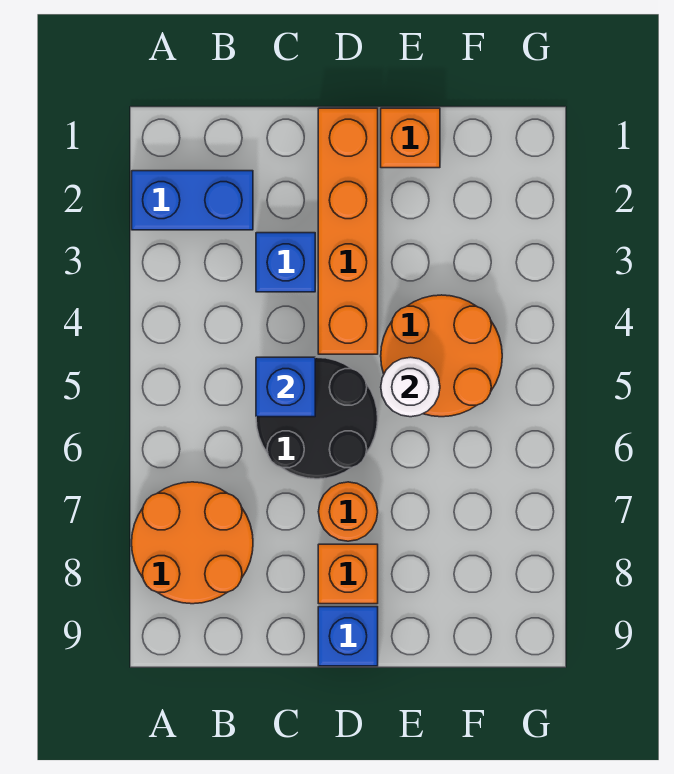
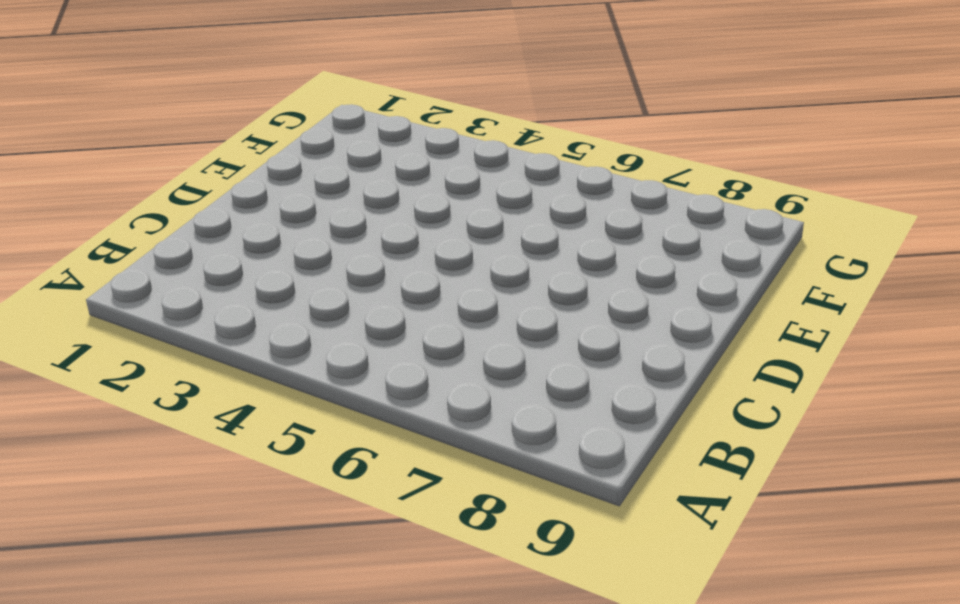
none -> blue brick A2:B2 level 1
none -> orange round brick A7:B8 level 1
none -> blue brick C3 level 1

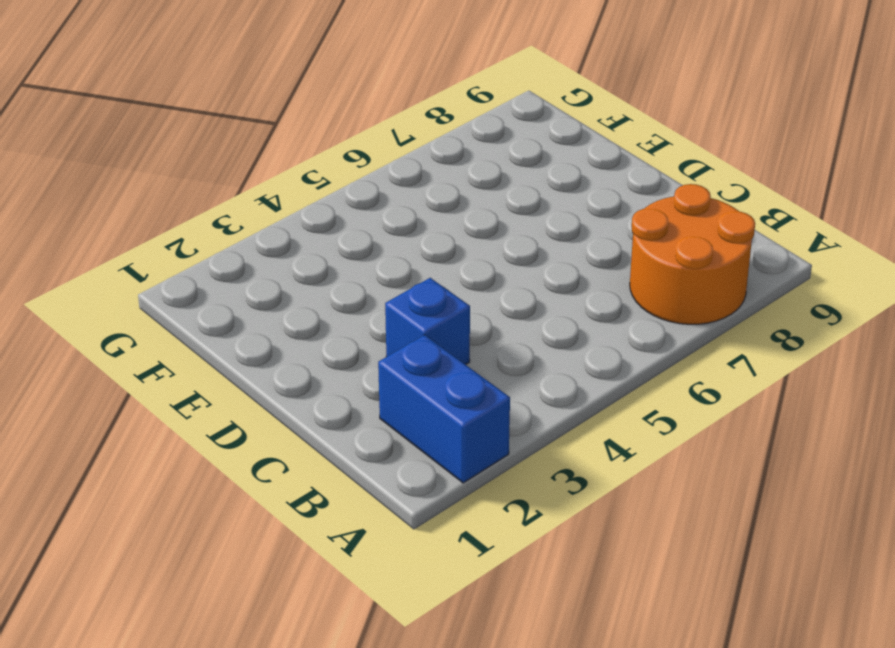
none -> black round brick C5:D6 level 1
none -> orange brick D1:D4 level 1
none -> orange round brick D7 level 1

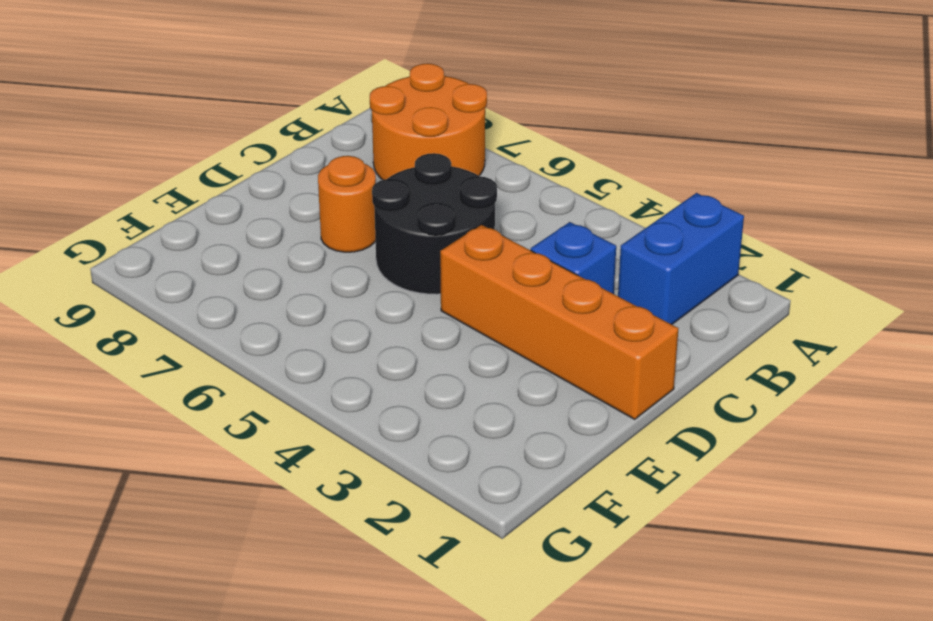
none -> orange brick D8 level 1
none -> blue brick D9 level 1
none -> orange brick E1 level 1

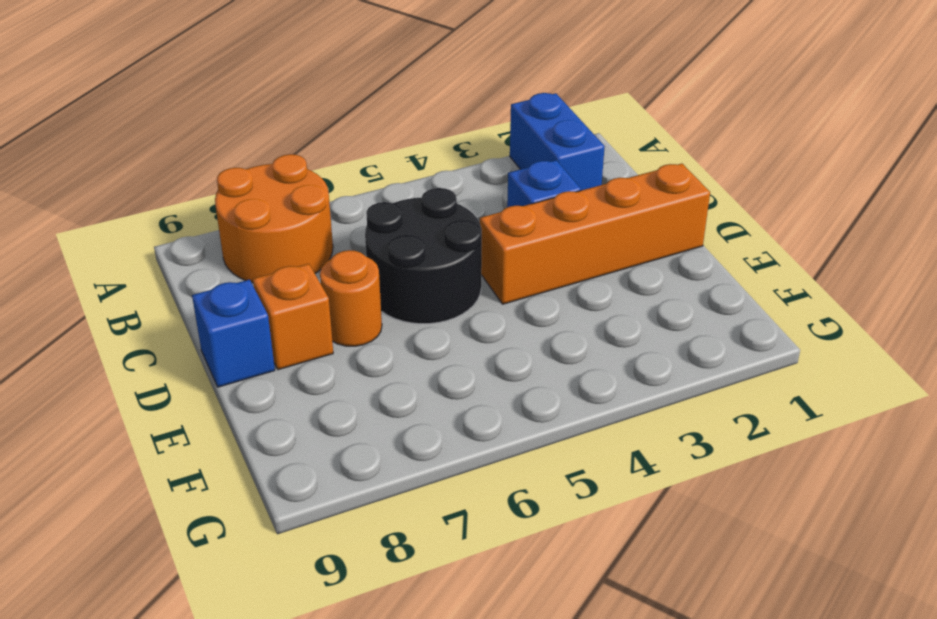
none -> orange brick E1 level 1
none -> orange round brick E4:F5 level 1
none -> blue brick C5 level 2

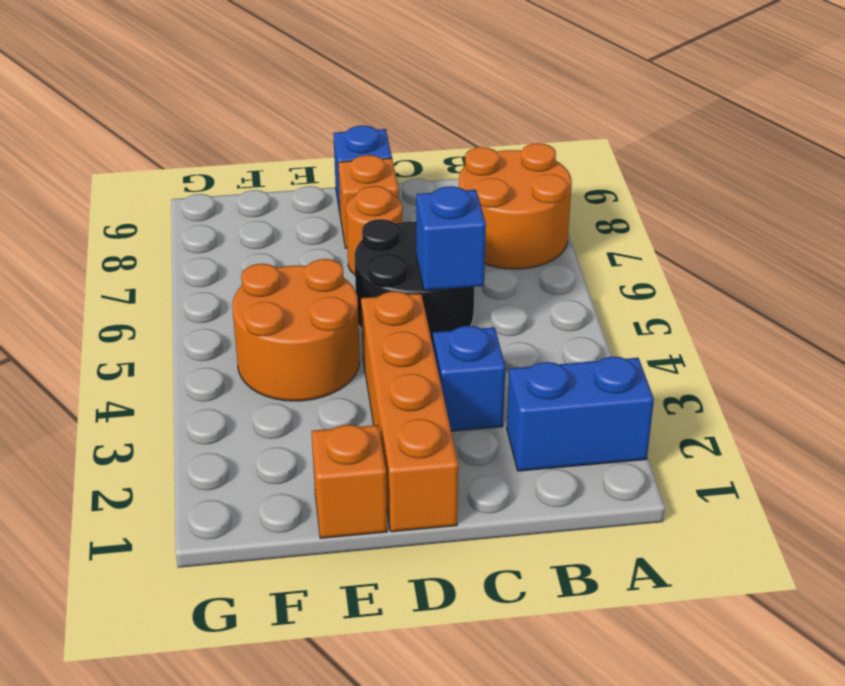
none -> white round brick E5 level 2

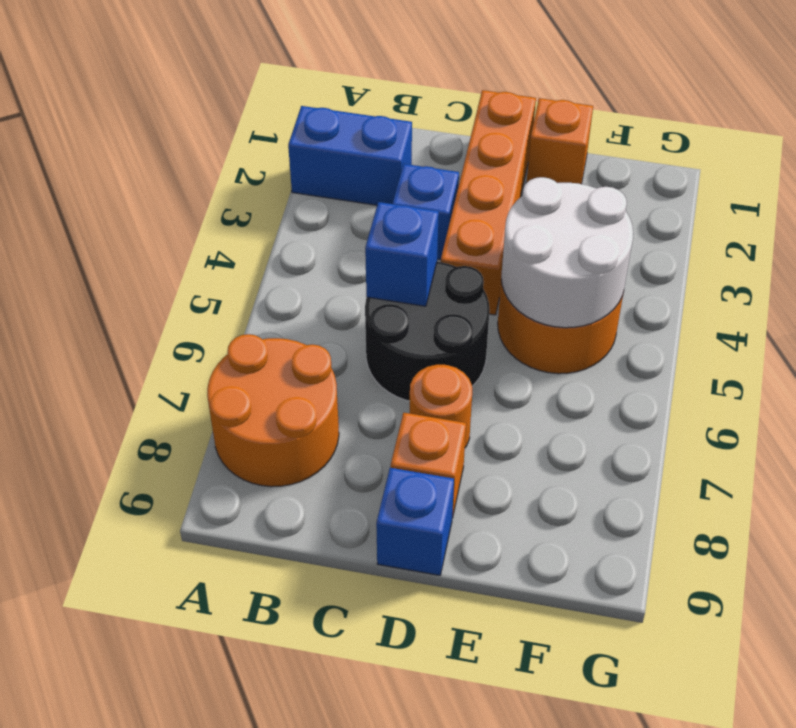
white round brick E4:F5 level 2 -> white round brick E5 level 2

